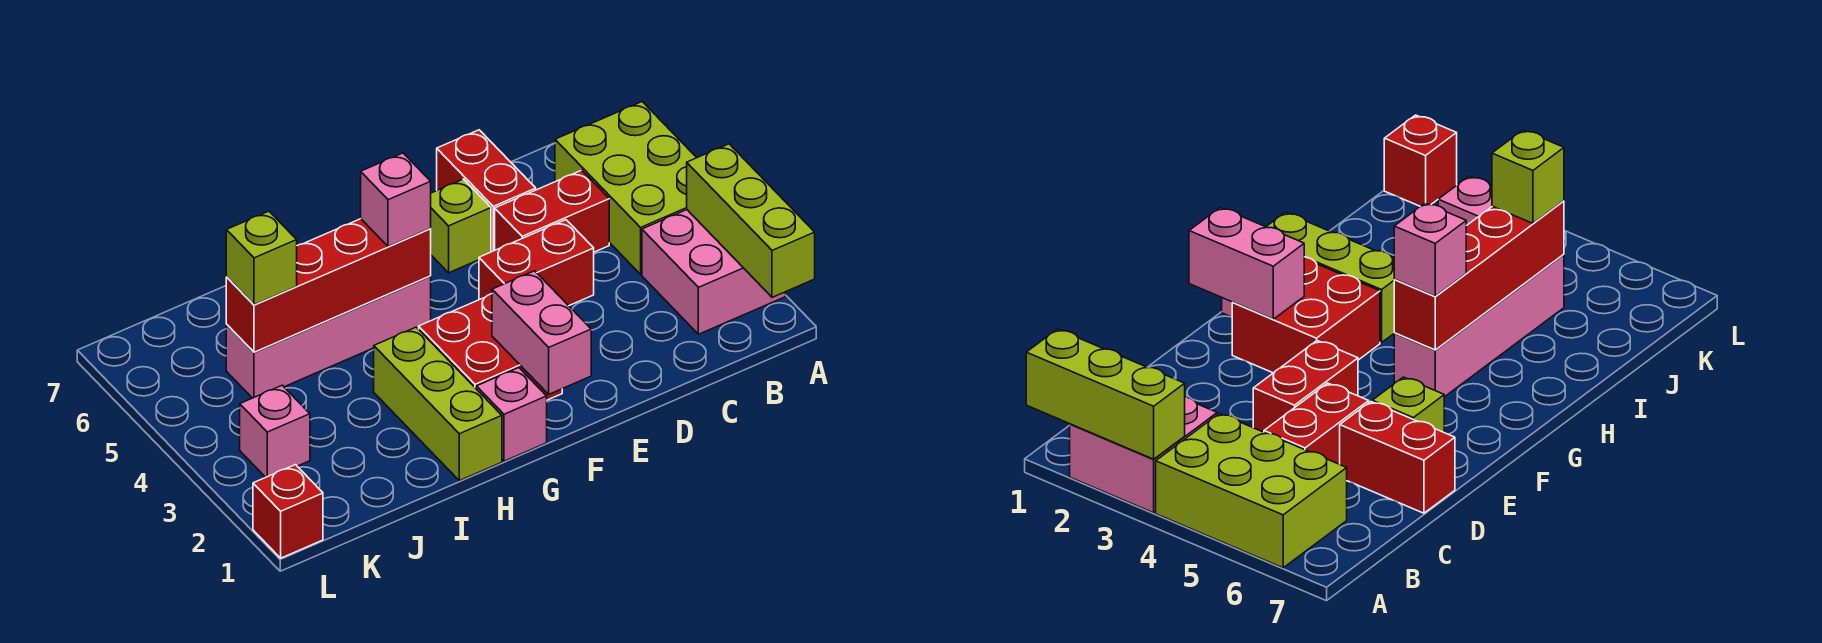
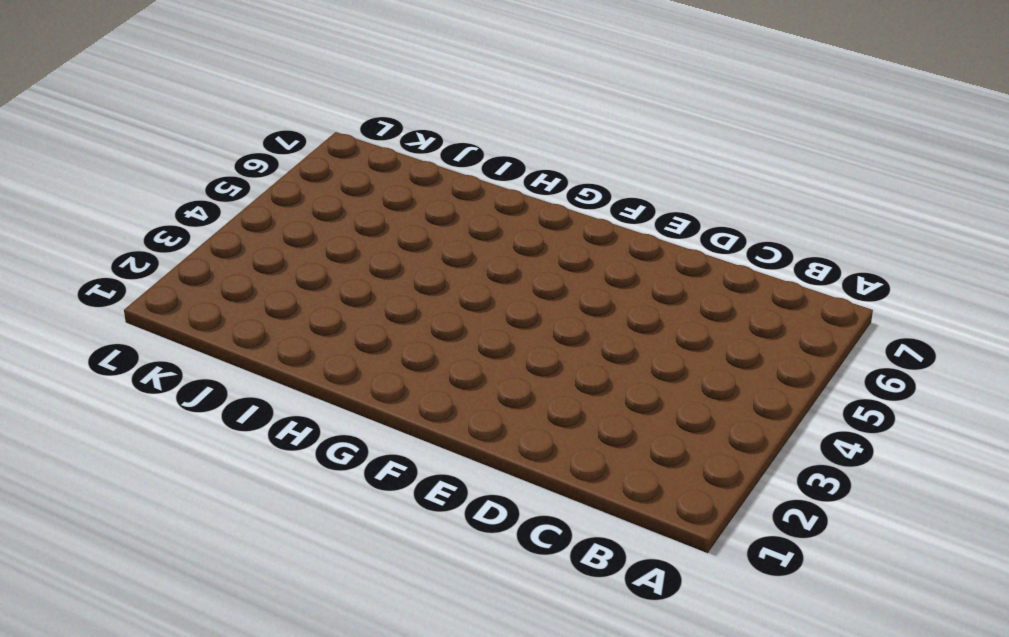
none -> pink brick A2:B3 level 1
none -> lime brick A4:B6 level 1
none -> red brick C5:D5 level 1

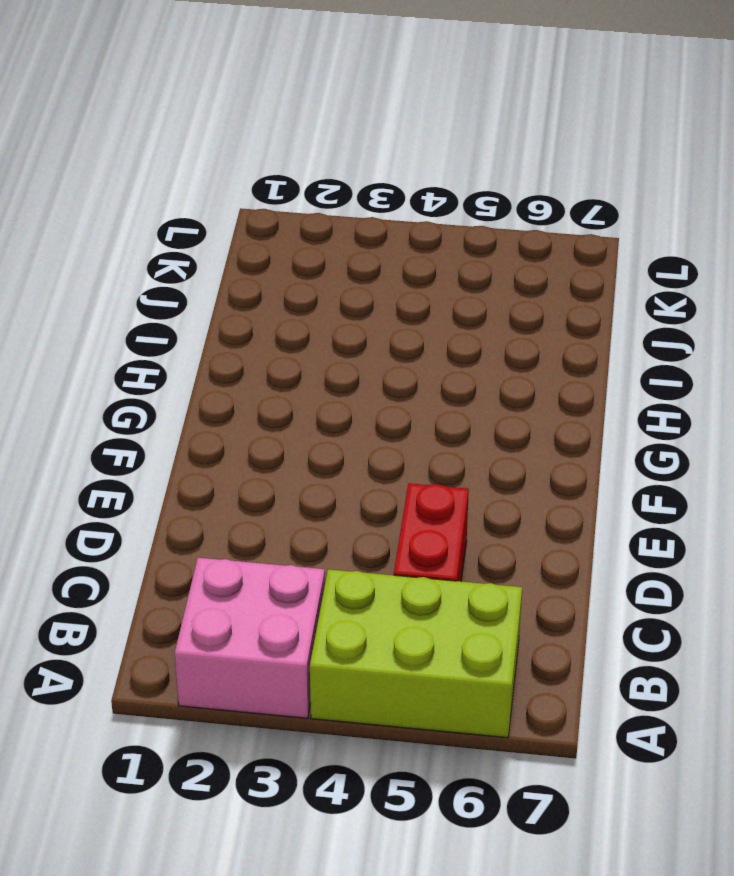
none -> red brick D4:E4 level 1
none -> red brick D6:D7 level 1
none -> lime brick E6 level 1

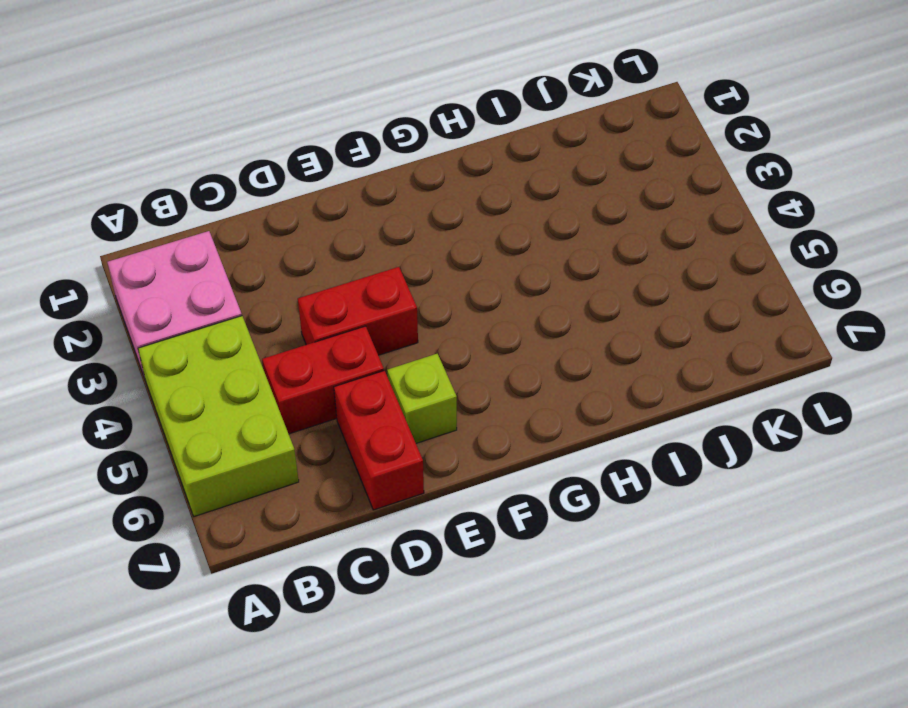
none -> red brick F2:G3 level 1
none -> pink brick G1 level 1
none -> pink brick G5:J5 level 1

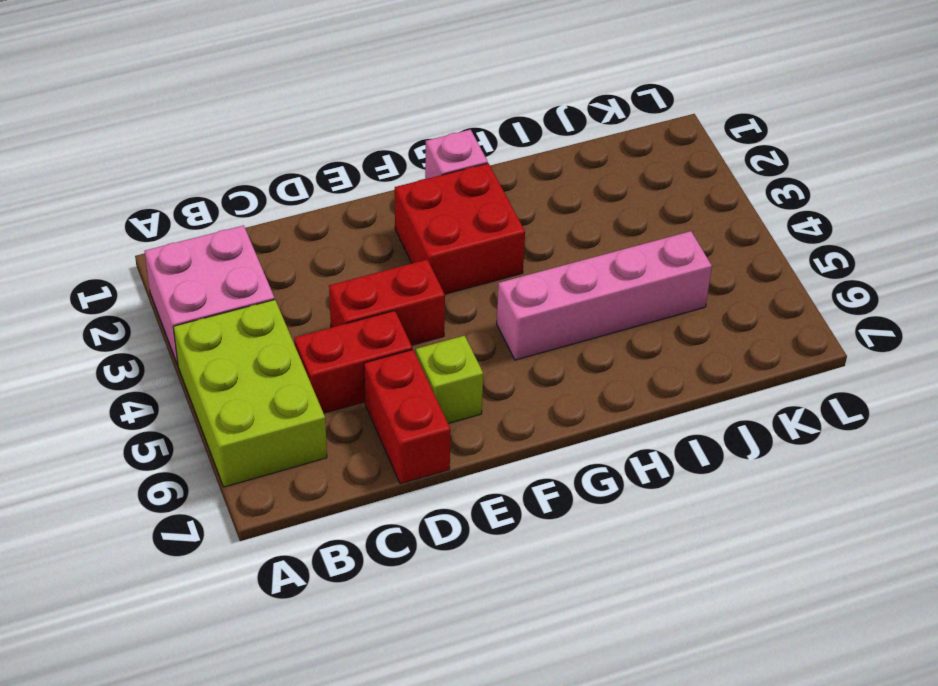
none -> lime brick H1:H3 level 1
none -> pink brick K3 level 1
none -> red brick L1 level 1

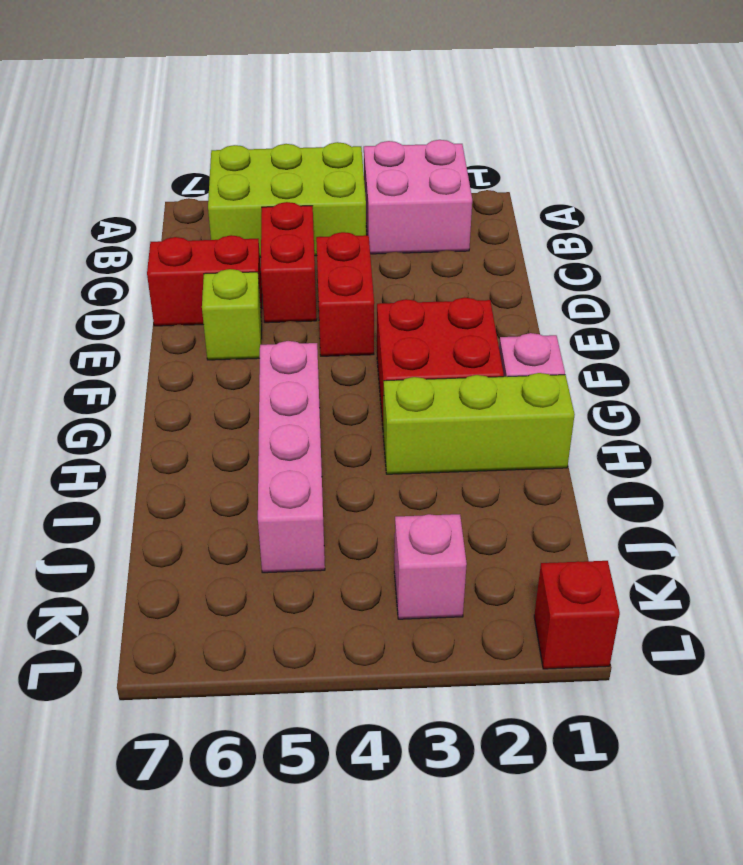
none -> lime brick A1:A3 level 2
none -> pink brick F1:F2 level 2
none -> red brick G5:J5 level 2

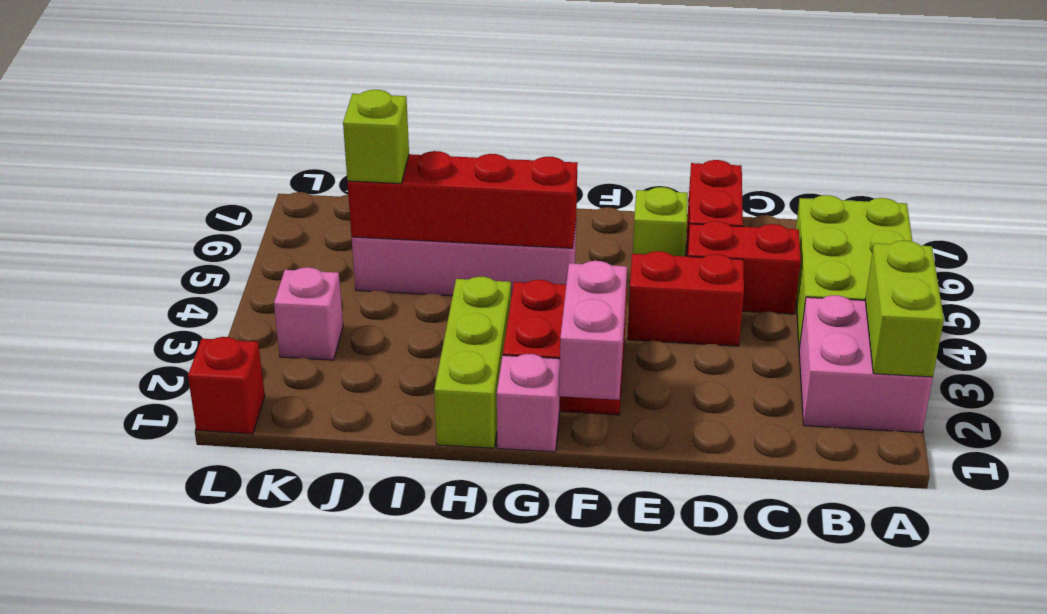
lime brick A2:A3 level 2 -> lime brick A1:A3 level 2
none -> pink brick G5 level 3

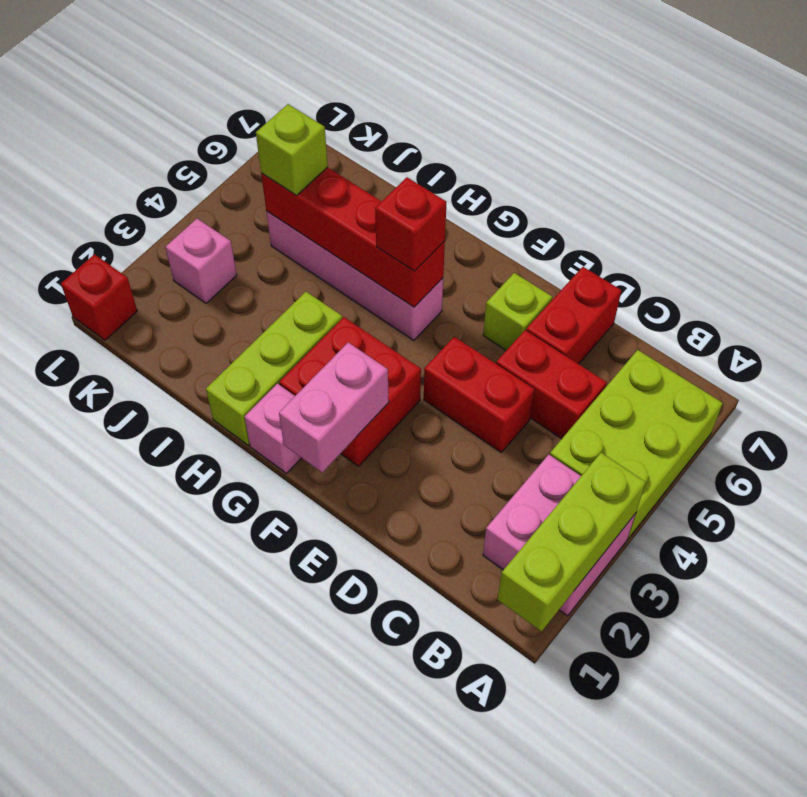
red brick G5 level 3 -> pink brick G5 level 3

